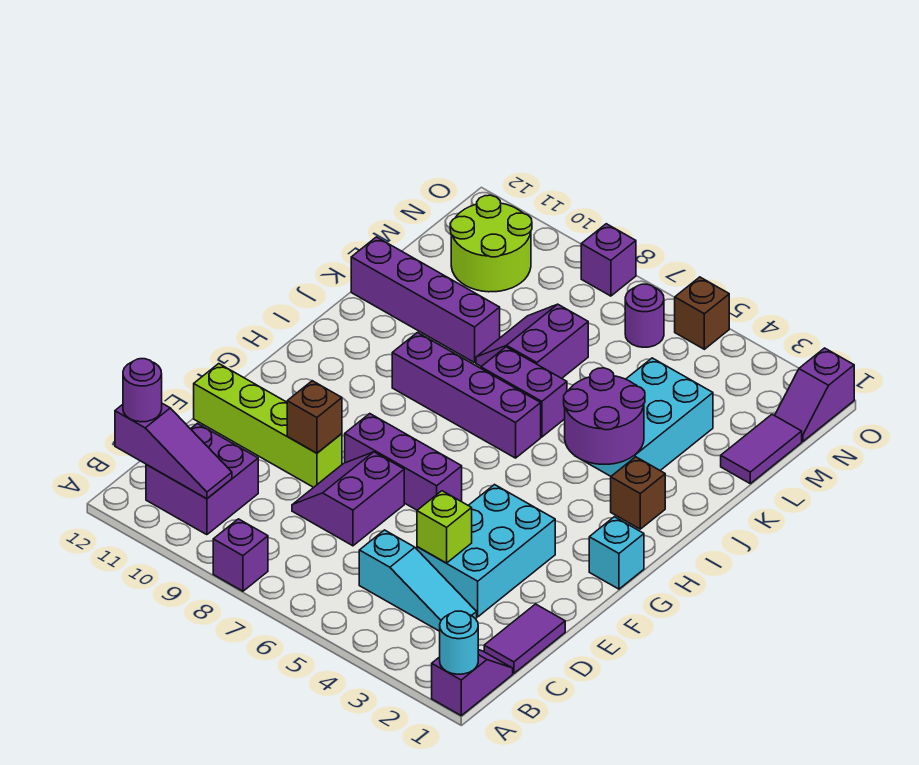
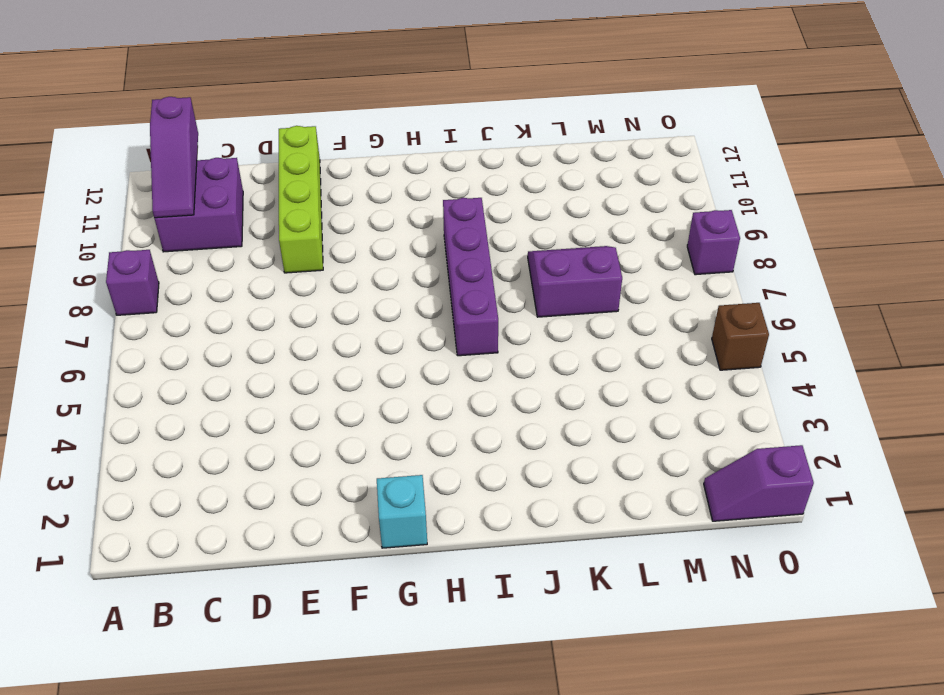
none -> purple slope A1:B1 level 1 top A
none -> purple tile C1:D1 level 1
none -> cyan slope C3:C5 level 1 top 5

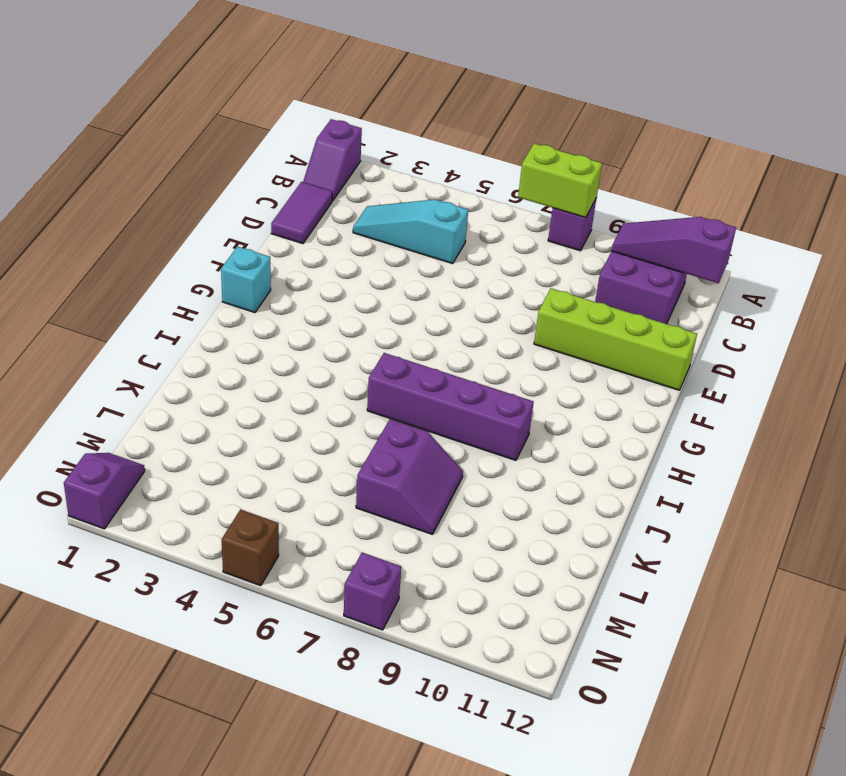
lime brick A7:A8 level 2 -> none
none -> cyan brick D3:F4 level 1
none -> purple slope D7:E8 level 1 top 7
none -> purple brick F6:F8 level 1

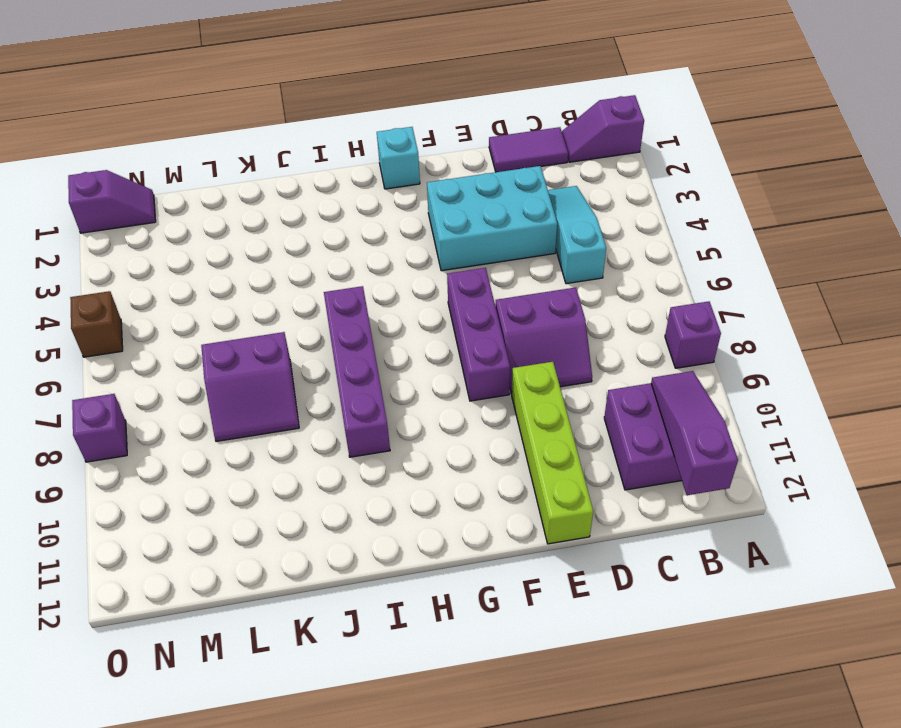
none -> brown brick I2 level 1
none -> cyan brick J3:L4 level 1
none -> purple brick J6:J7 level 1

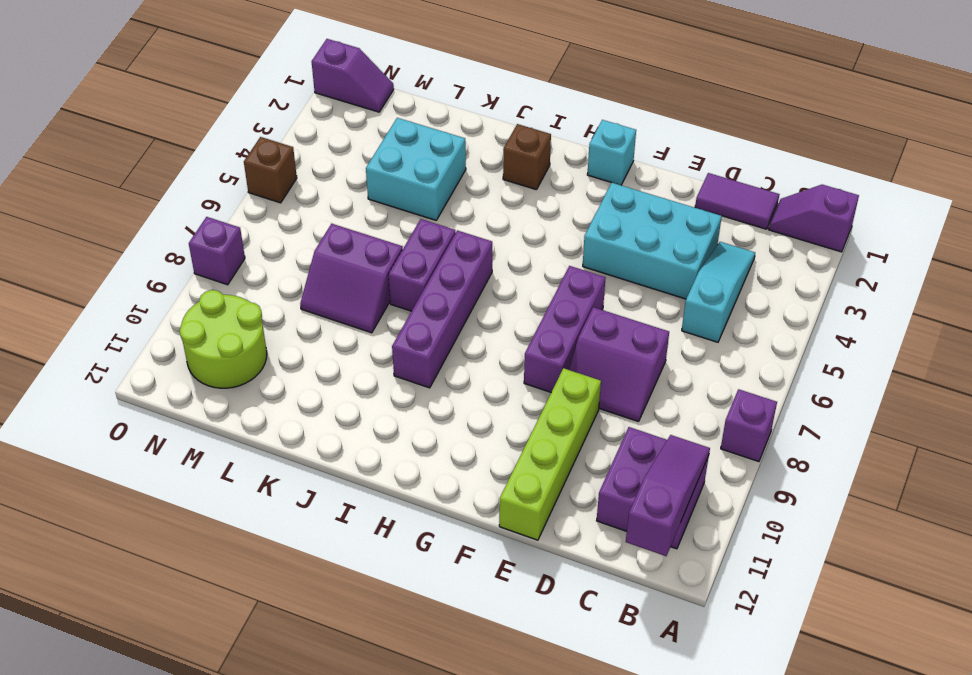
cyan brick K3:L4 level 1 -> cyan brick J3:L4 level 1
none -> purple brick K9:K12 level 1
none -> purple tile L1:M1 level 1
none -> purple round brick N6 level 1

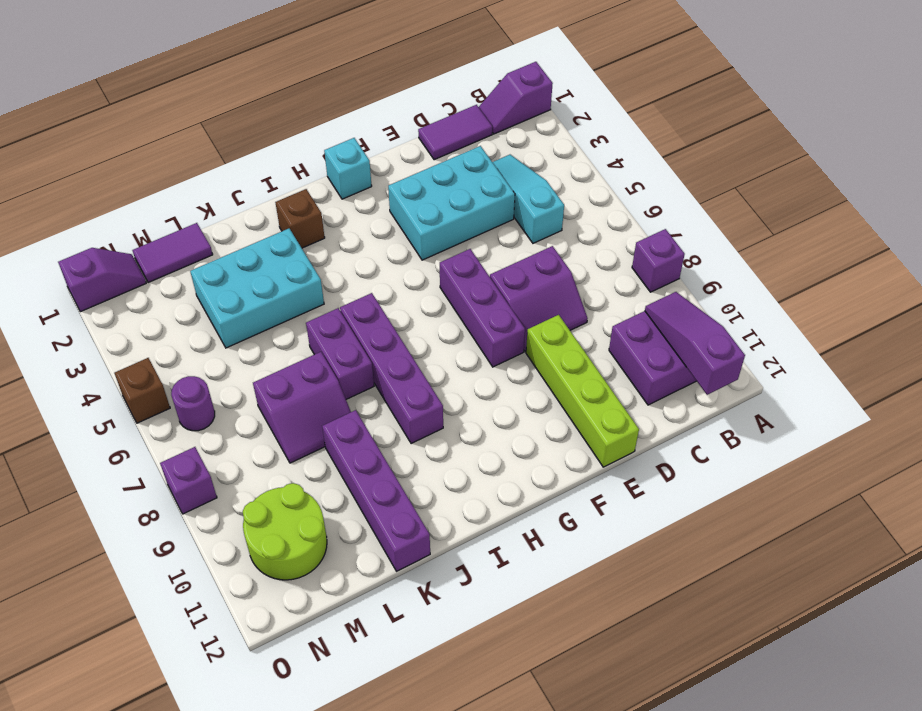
none -> cyan round brick A1 level 2
none -> lime brick D4 level 2
none -> brown brick E9 level 2

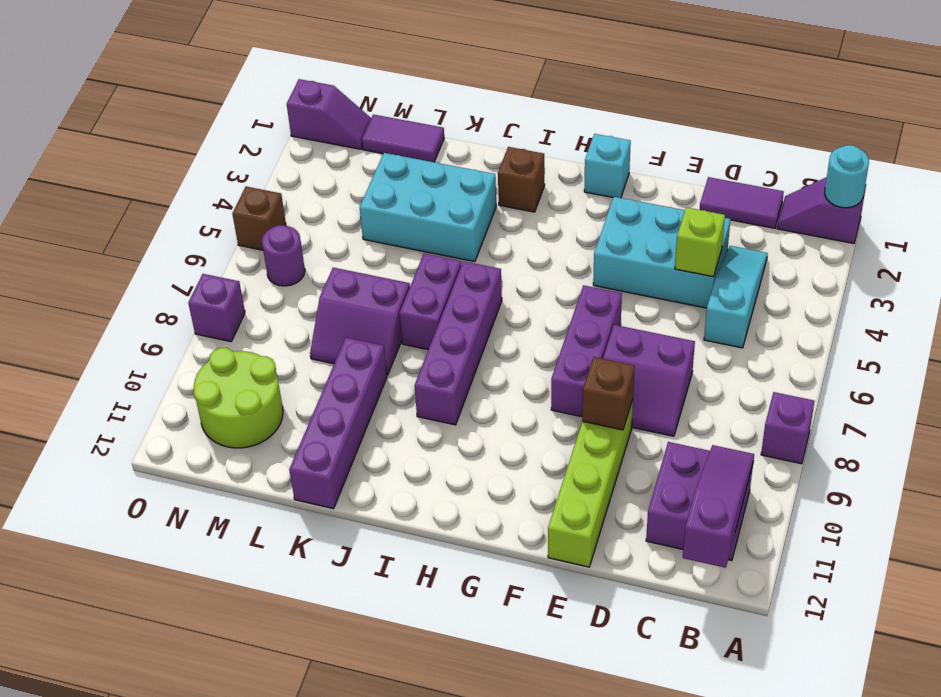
none -> purple round brick I3:J4 level 2
none -> purple round brick B12 level 3

